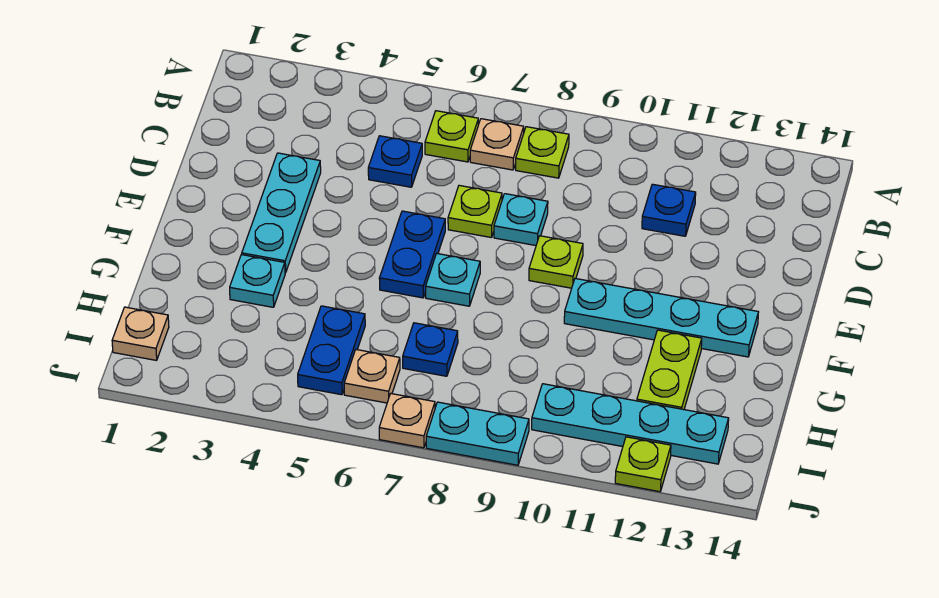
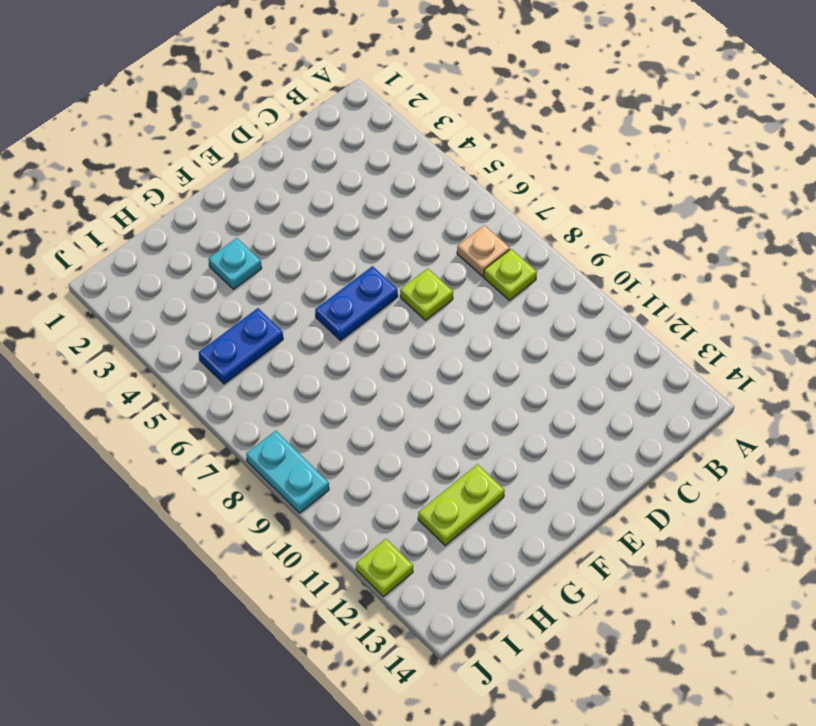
none -> lime plate B6 level 1
none -> blue plate C5 level 1
none -> blue plate C11 level 1

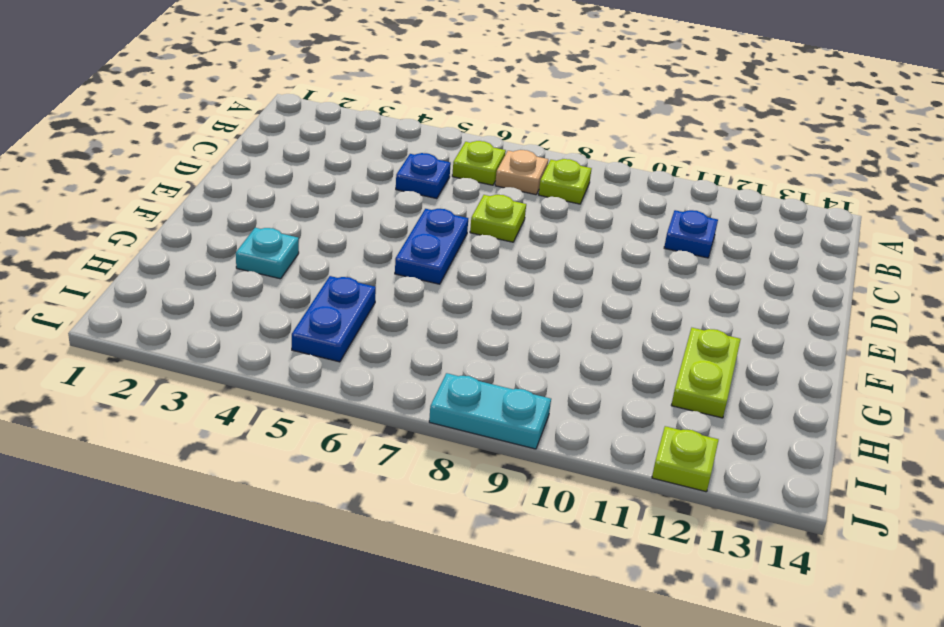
none -> cyan plate D3:F3 level 1
none -> cyan plate D8 level 1
none -> lime plate E9 level 1

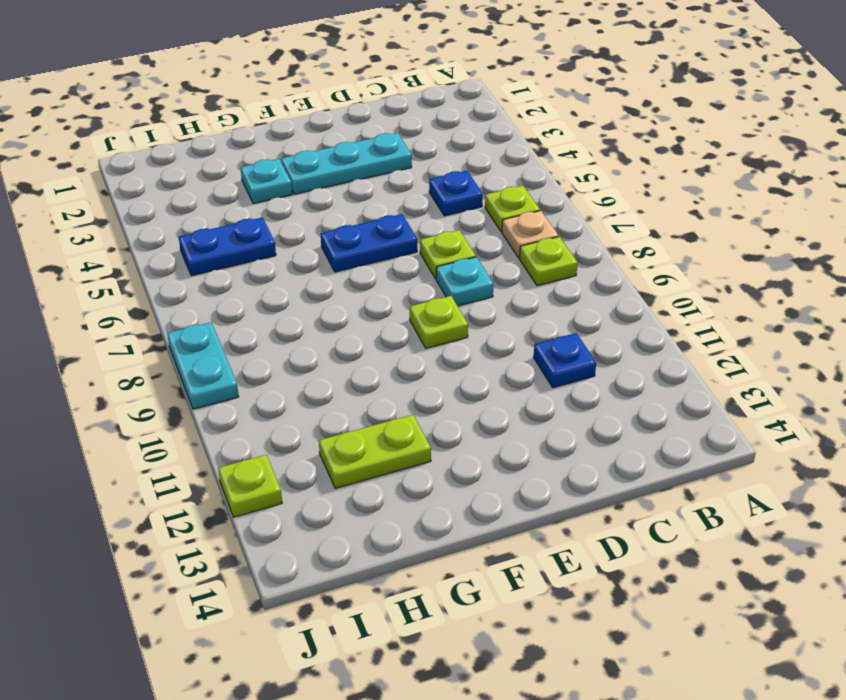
none -> cyan plate F7 level 1
none -> cyan plate F10:F13 level 1
none -> blue plate H7 level 1

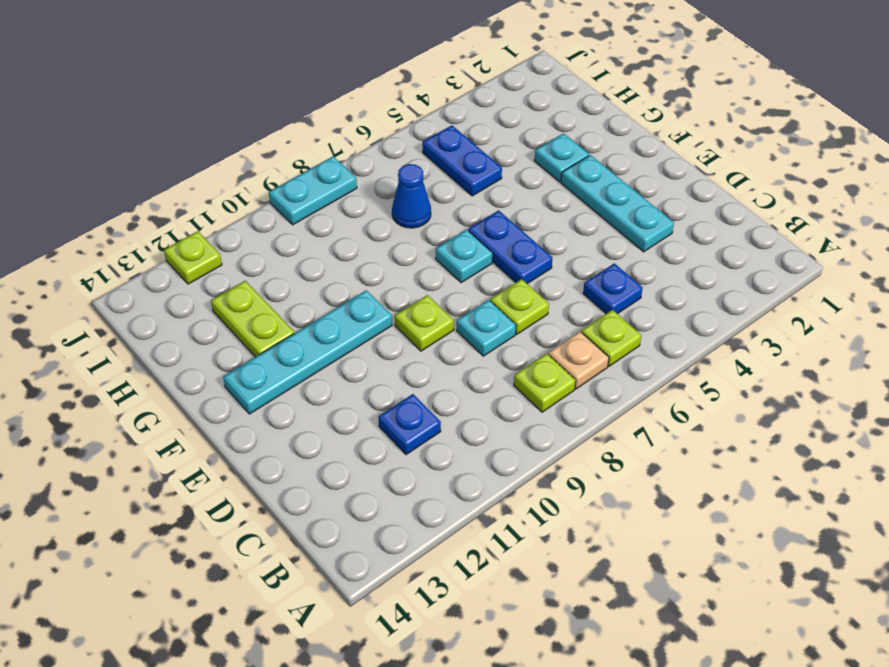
blue cone H7 level 1 -> blue plate H7 level 1
none -> tan plate I1 level 1
none -> tan plate I6 level 1
none -> cyan plate I10:I13 level 1

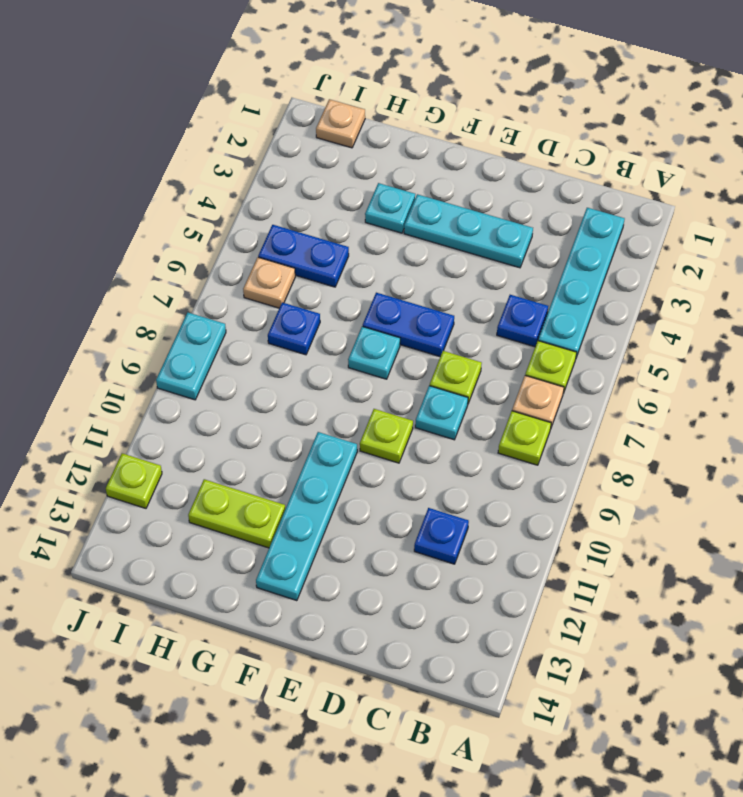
cyan plate B2:B5 level 1 -> cyan plate I10:I13 level 1
none -> tan plate J7 level 1

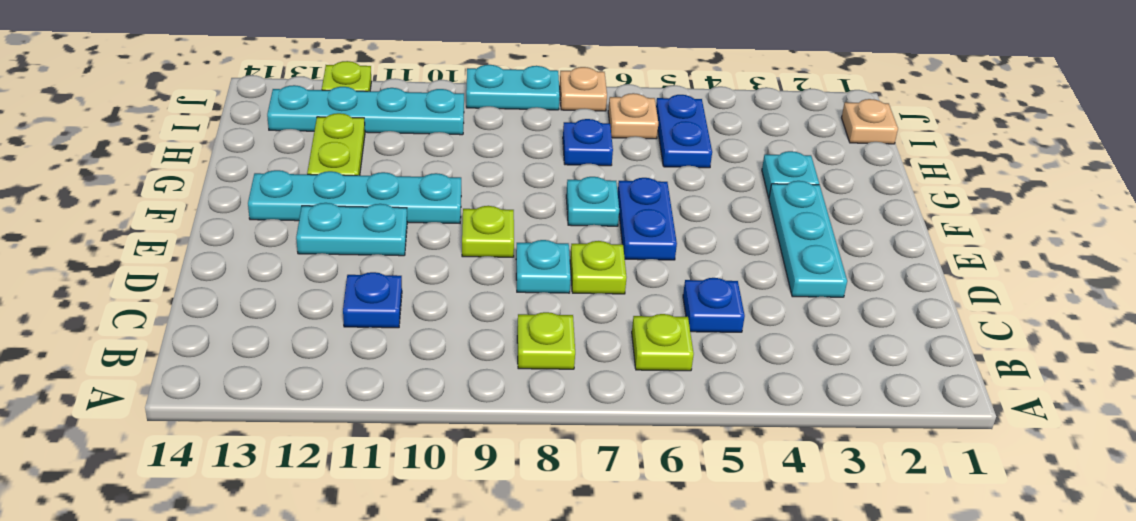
cyan plate E11:E12 level 1 -> none
none -> tan plate B7 level 1

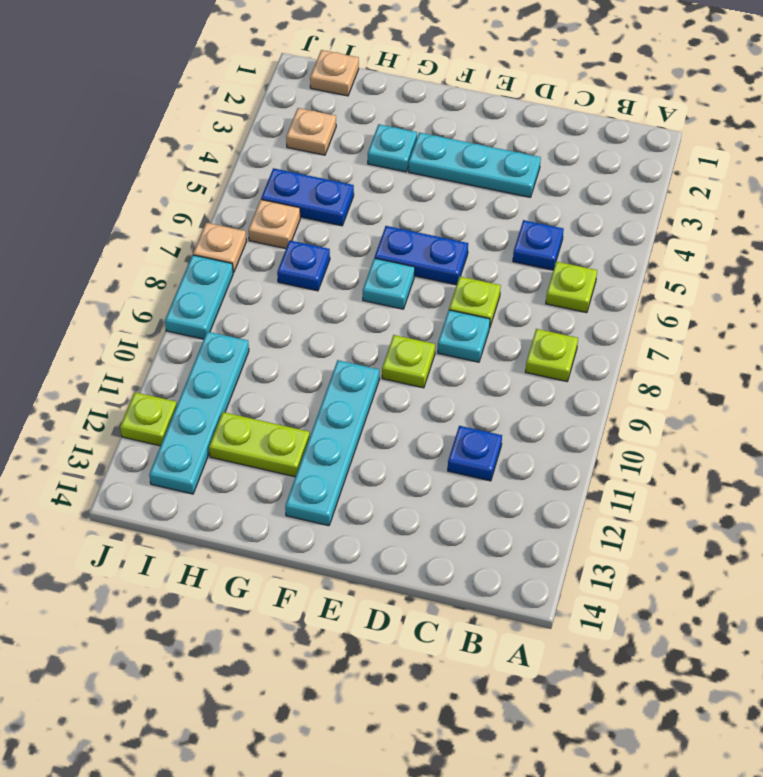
tan plate I3 level 1 -> tan plate B7 level 1

